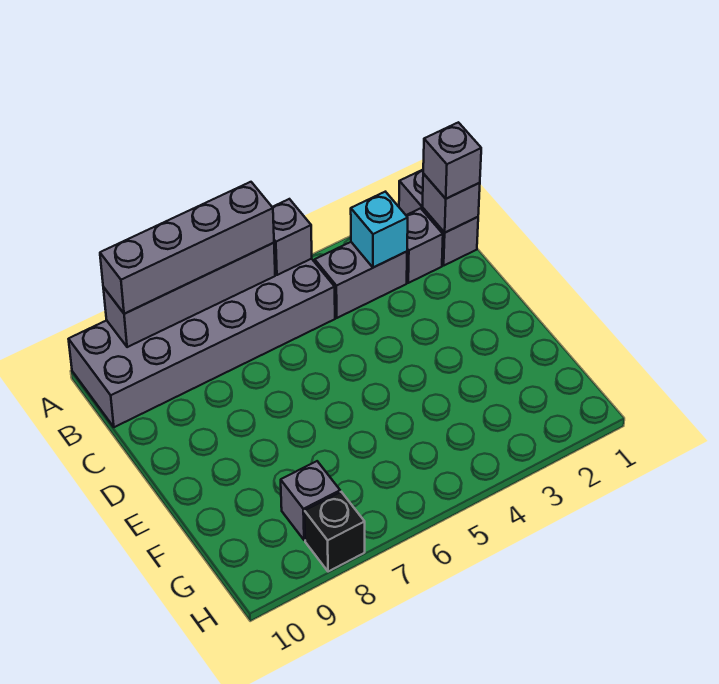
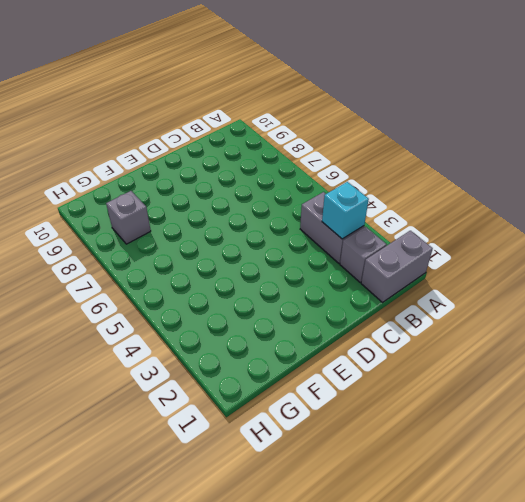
none -> grey brick A5:B10 level 1
none -> black brick H8 level 1
none -> grey brick A5 level 2

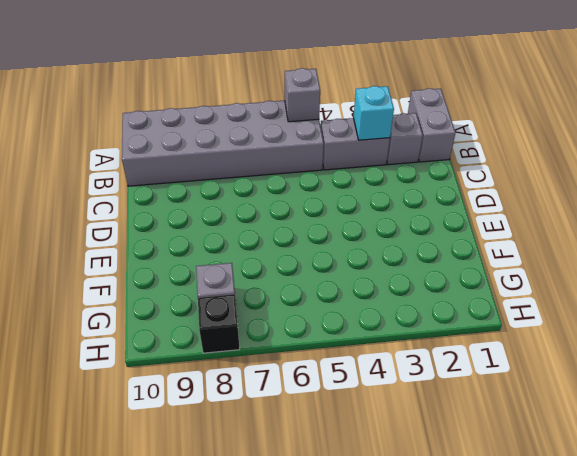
none -> grey brick A6:A9 level 2
none -> grey brick B1 level 2
none -> grey brick A6:A9 level 3

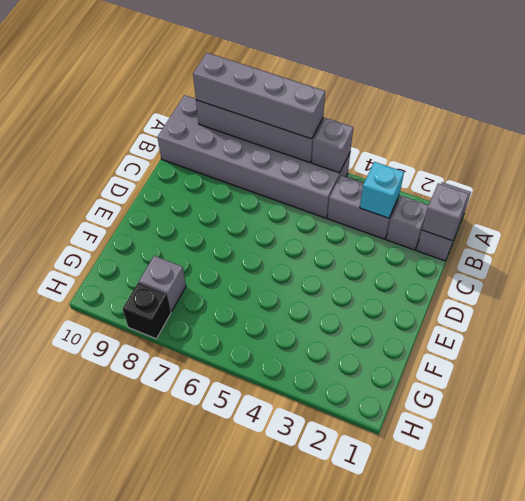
none -> grey brick B1 level 3

